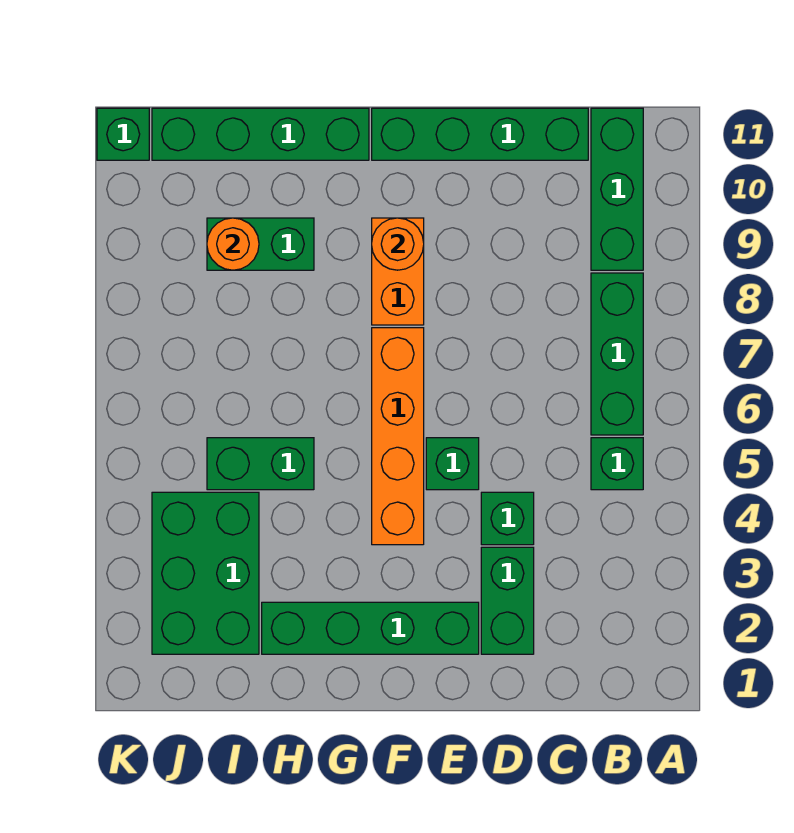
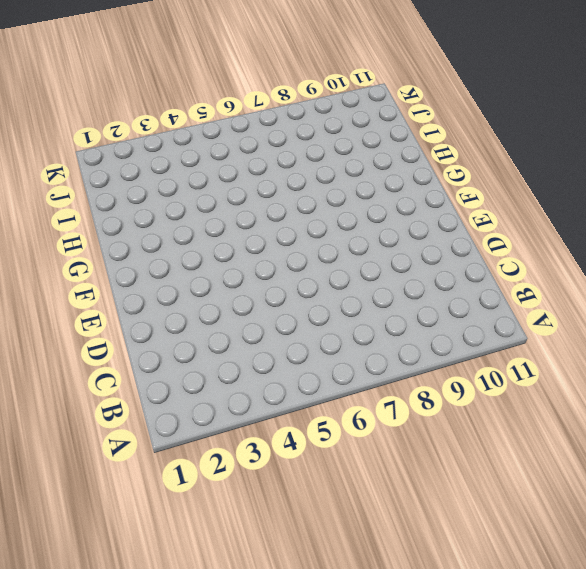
none -> green brick B5 level 1
none -> green brick B6:B8 level 1
none -> green brick B9:B11 level 1

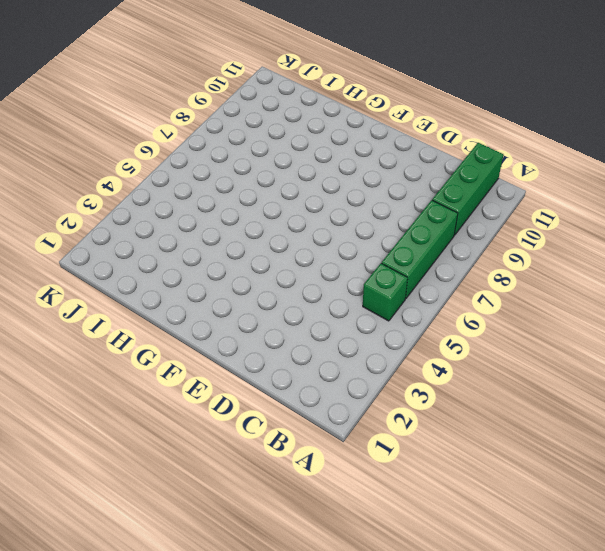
none -> green brick C11:F11 level 1
none -> green brick D2:D3 level 1
none -> green brick D4 level 1

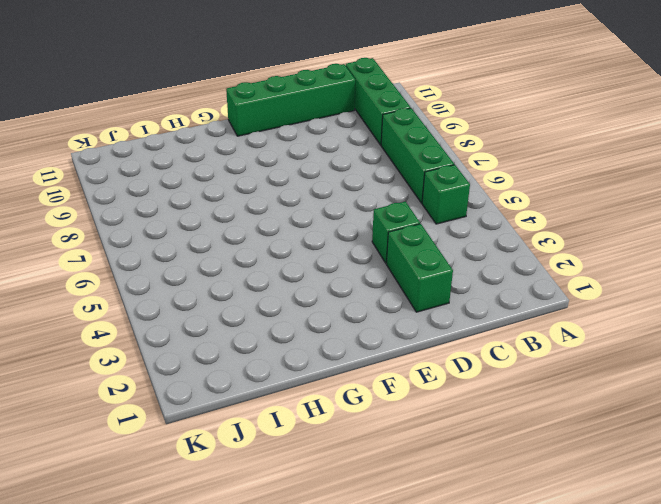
none -> green brick E2:H2 level 1
none -> green brick E5 level 1
none -> orange brick F4:F7 level 1

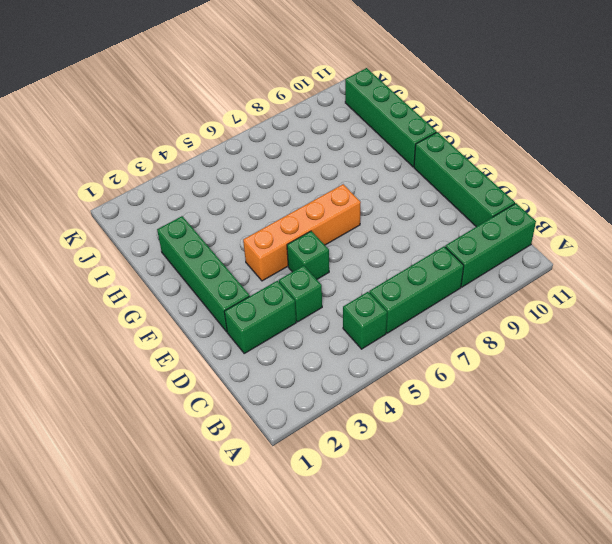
none -> orange brick F8:F9 level 1
none -> green brick H5:I5 level 1
none -> green brick H9:I9 level 1

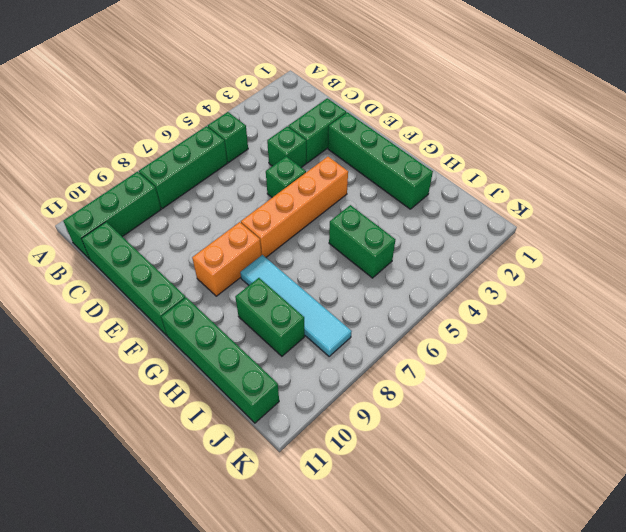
cyan tile G8:J8 level 1 -> none
none -> green brick I2:J4 level 1
none -> green brick K11 level 1
none -> orange round brick F9 level 2

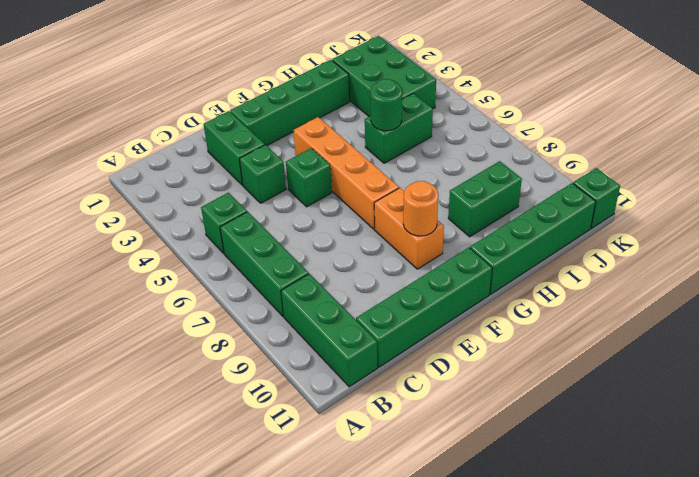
green round brick H5 level 2 -> none
none -> orange round brick I9 level 2

